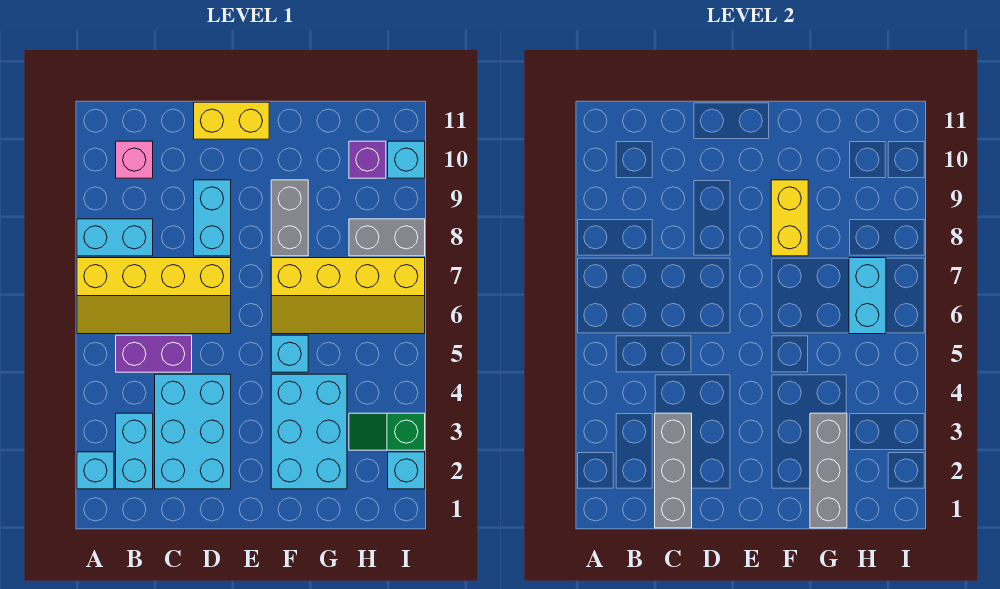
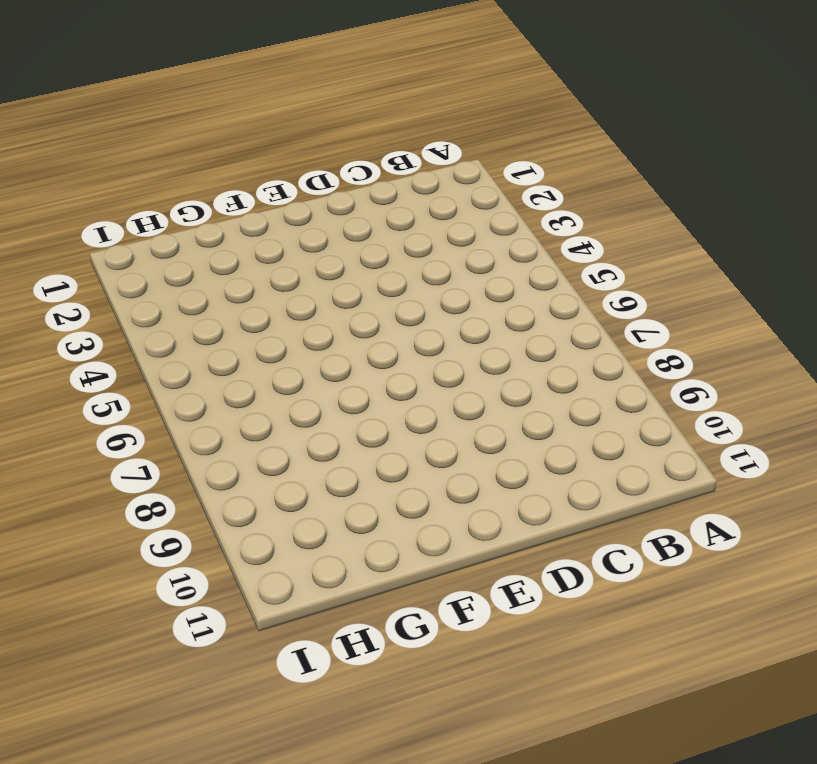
none -> cyan brick A2 level 1
none -> yellow slope A6:D7 level 1 top 7
none -> cyan brick A8:B8 level 1

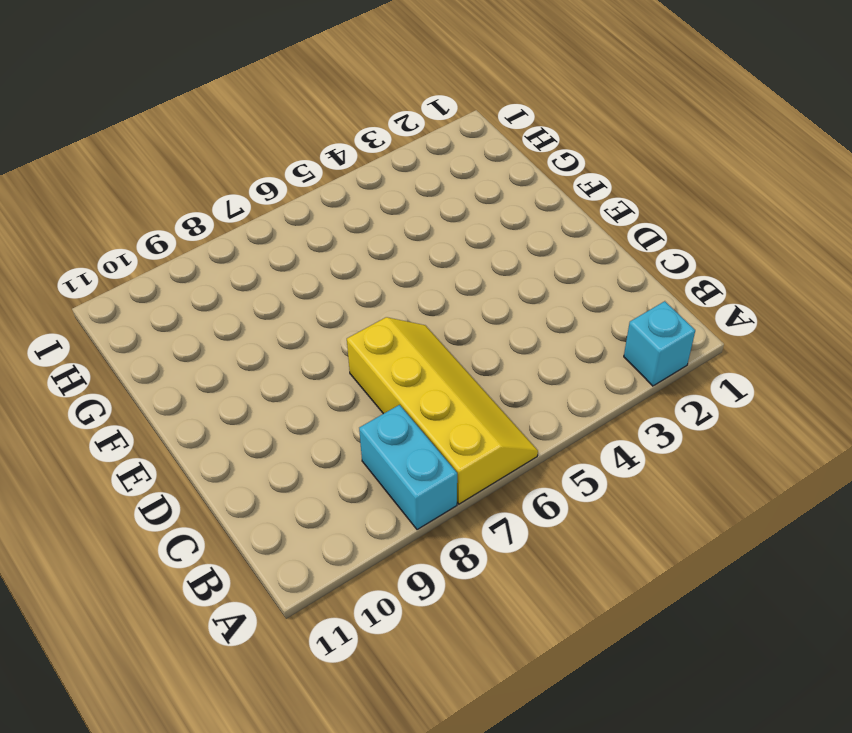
none -> cyan brick B2:B3 level 1
none -> purple brick B5:C5 level 1
none -> pink brick B10 level 1

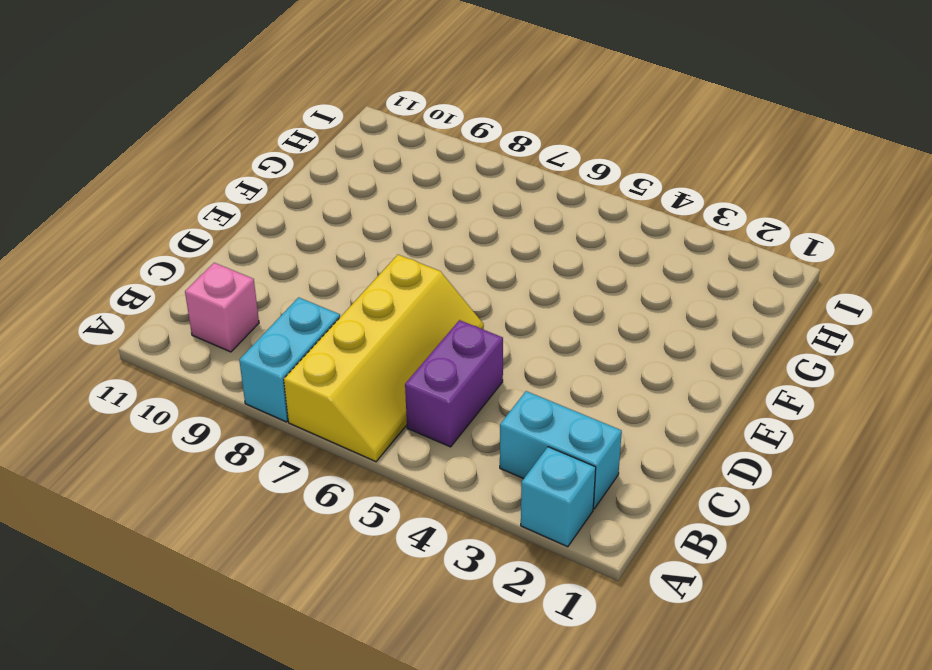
none -> cyan brick C2:D4 level 1
none -> cyan brick D8:D9 level 1
none -> yellow brick D11:E11 level 1

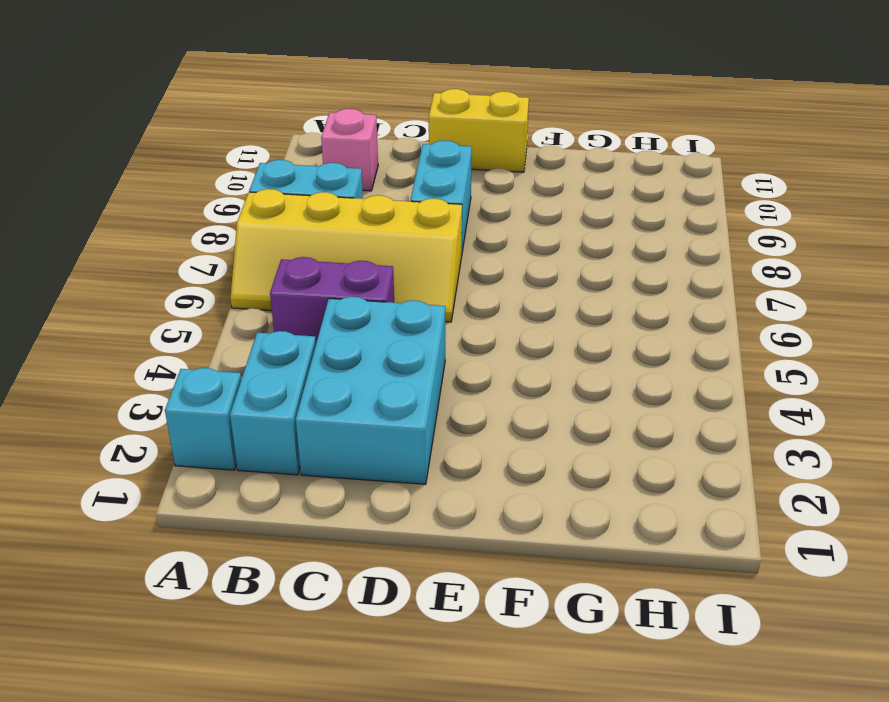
none -> cyan brick F2:G4 level 1
none -> cyan brick F5 level 1
none -> yellow slope F6:I7 level 1 top 7

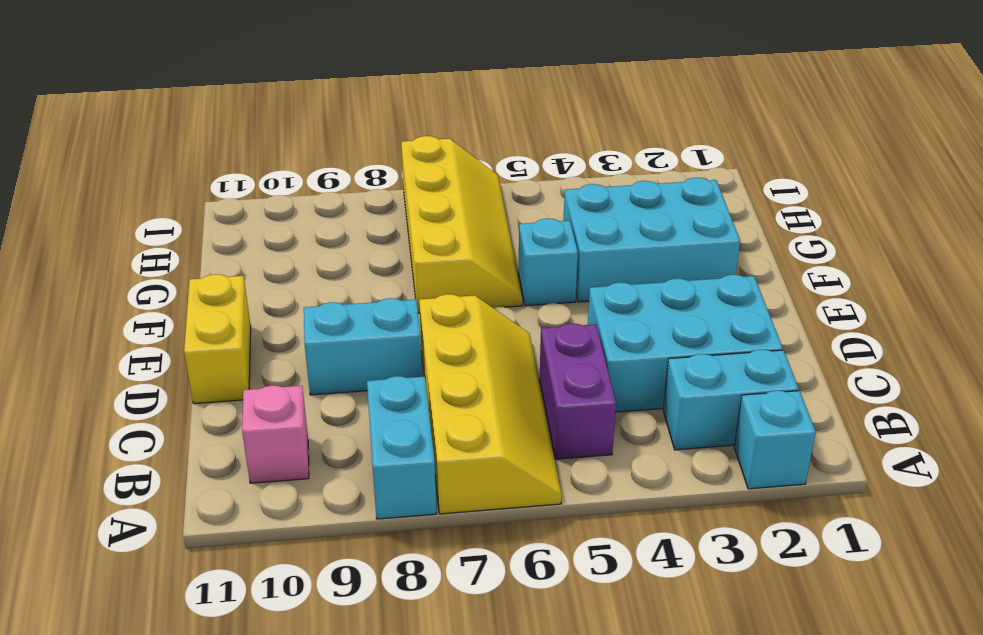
none -> grey brick F8:F9 level 1
none -> green slope H3:I3 level 1 top I
none -> grey brick H8:I8 level 1

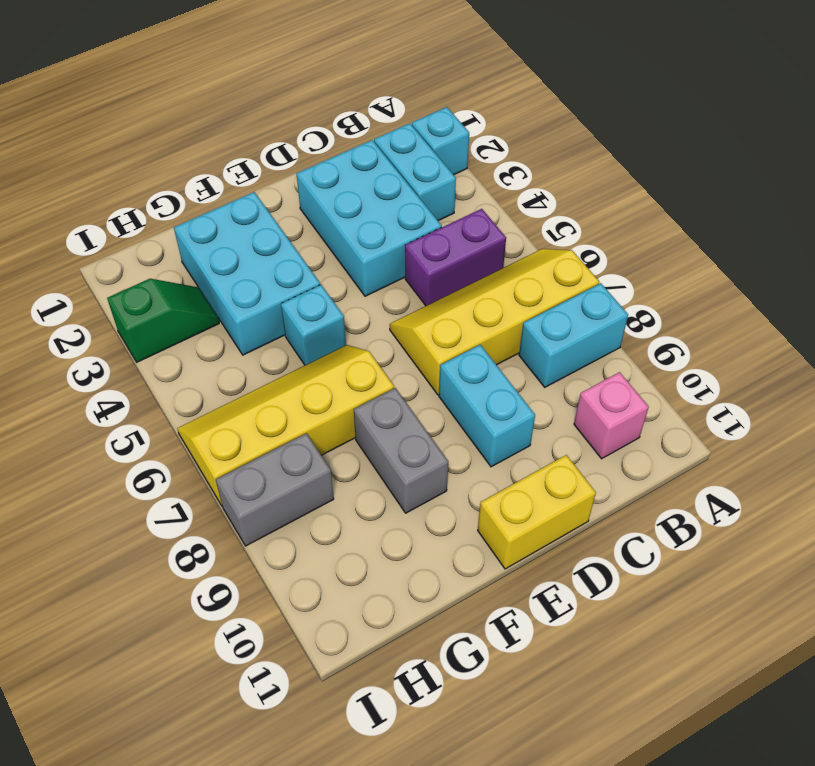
none -> purple brick H10 level 1
none -> cyan brick I2 level 1
none -> cyan brick I10 level 1

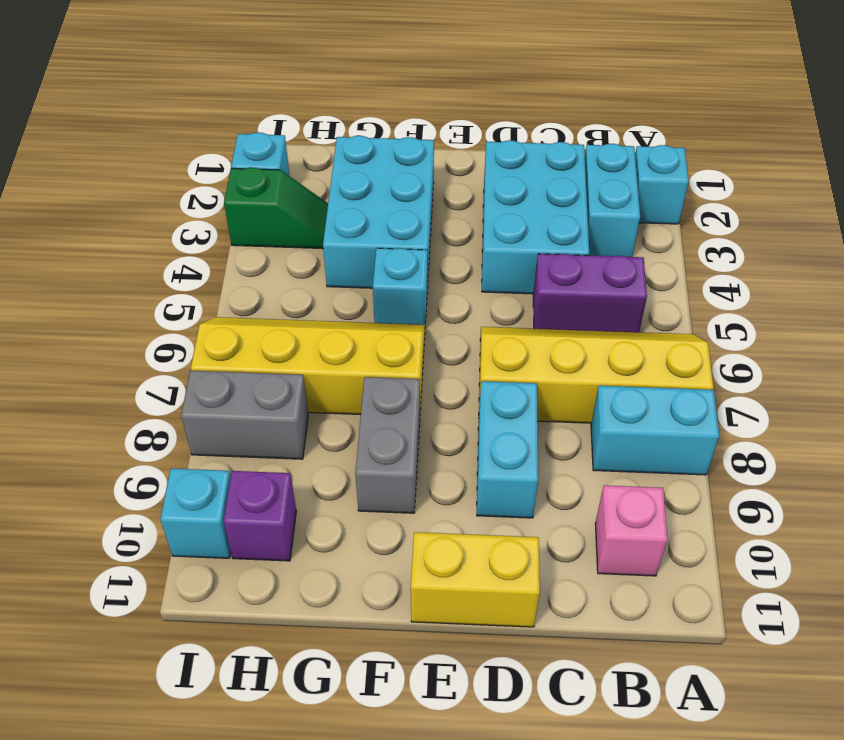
none -> grey brick C1:C3 level 2
none -> yellow brick F8:F9 level 2
none -> grey brick G1:G3 level 2

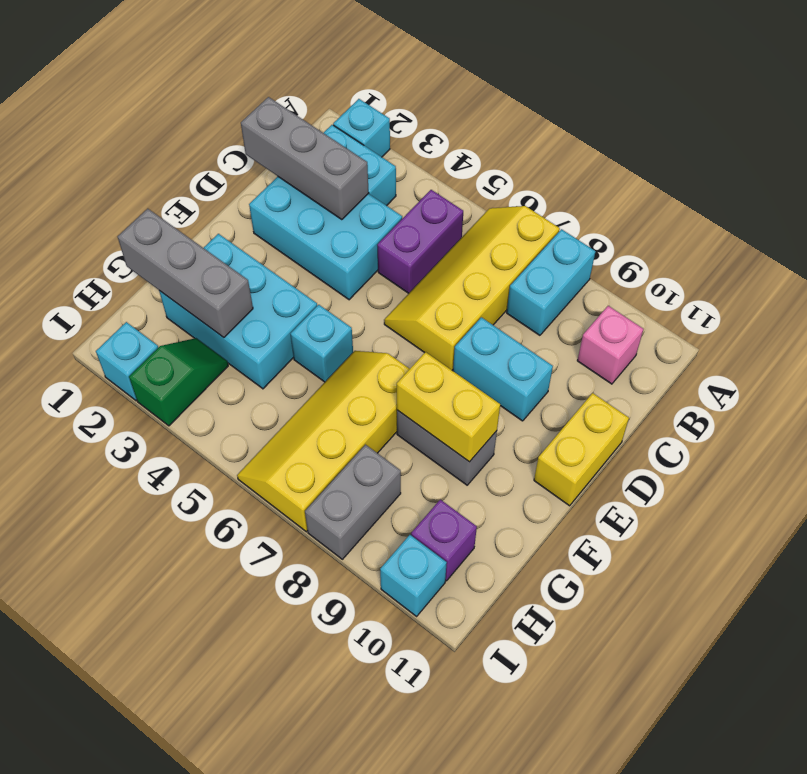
none -> cyan brick H6:H7 level 2

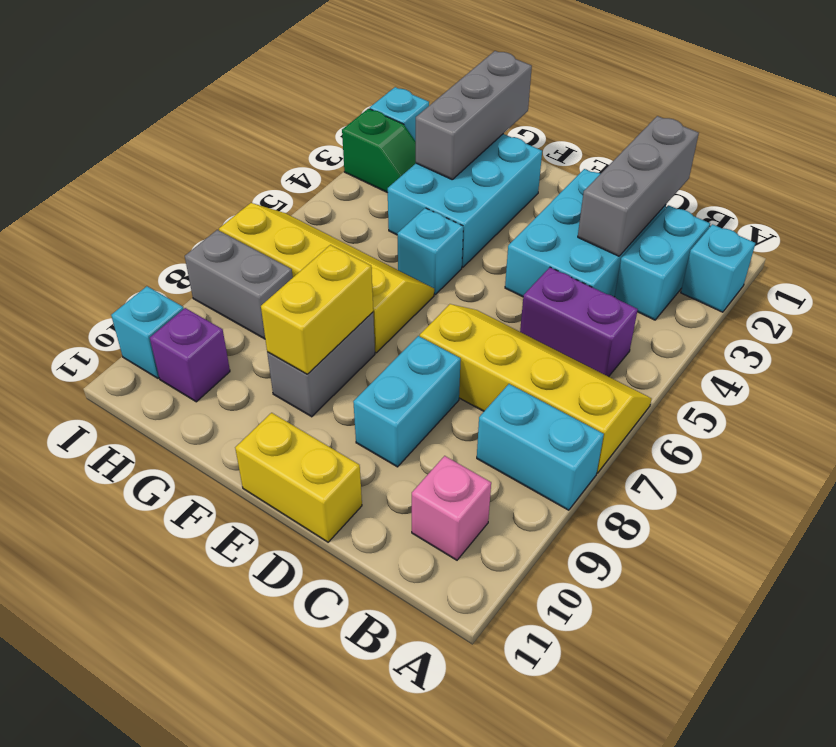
none -> cyan brick H6:H7 level 2

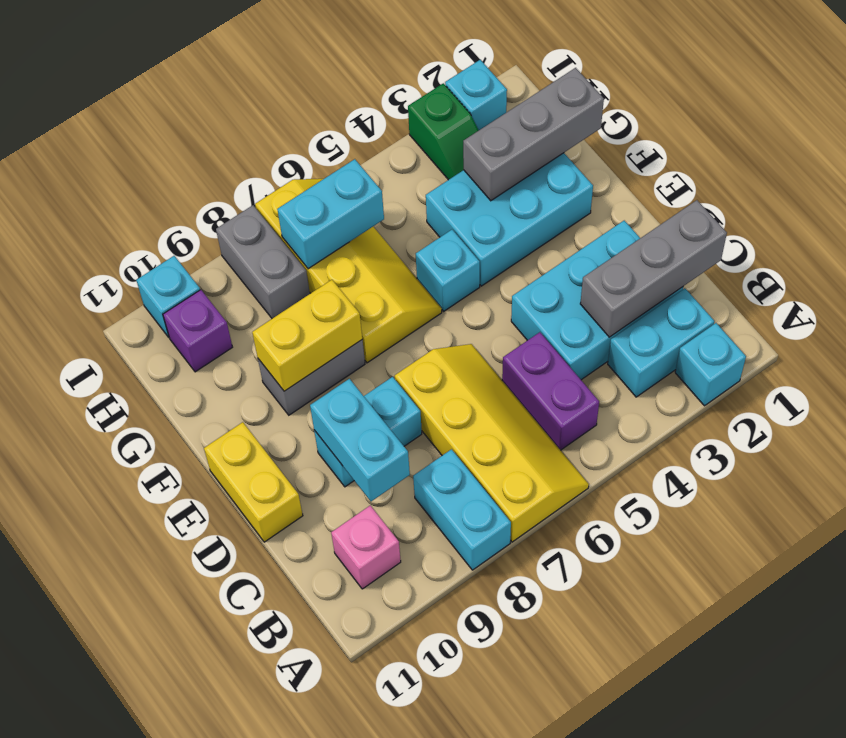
cyan brick C9:D9 level 2 -> none

